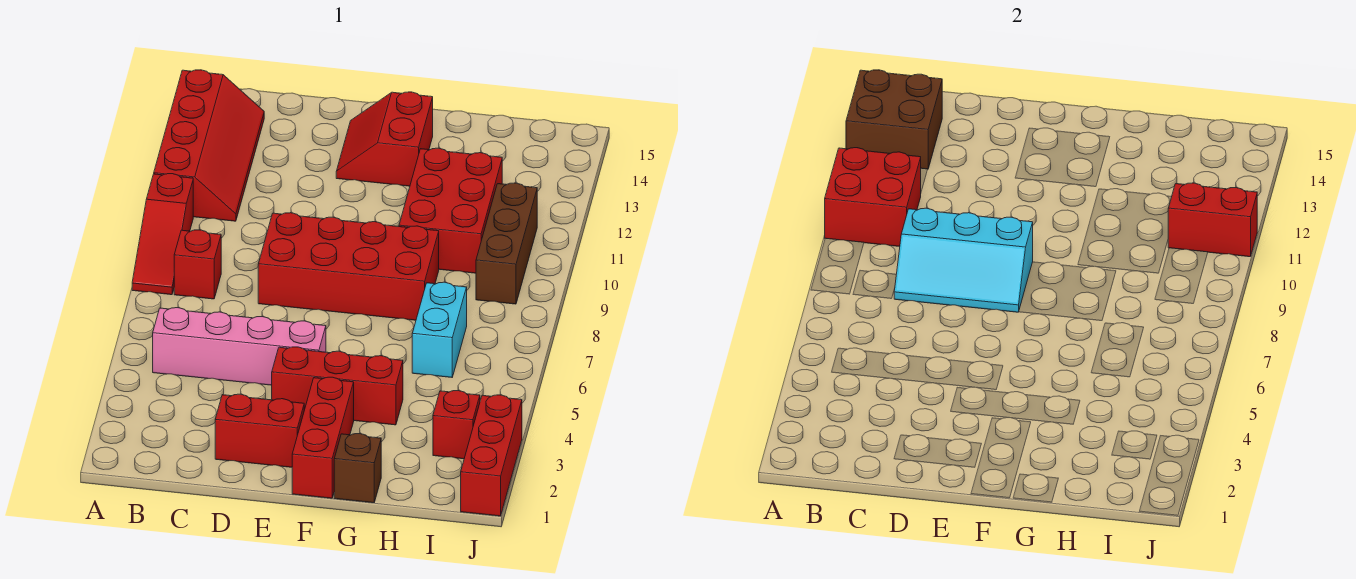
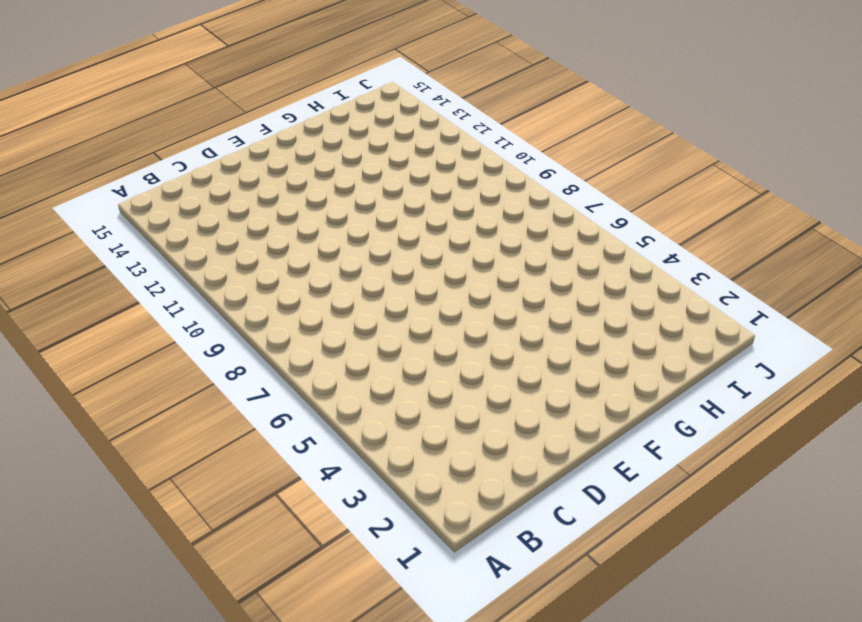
none -> red slope A8:A10 level 1 top 10
none -> red slope A11:B14 level 1 top A
none -> pink brick B5:E5 level 1

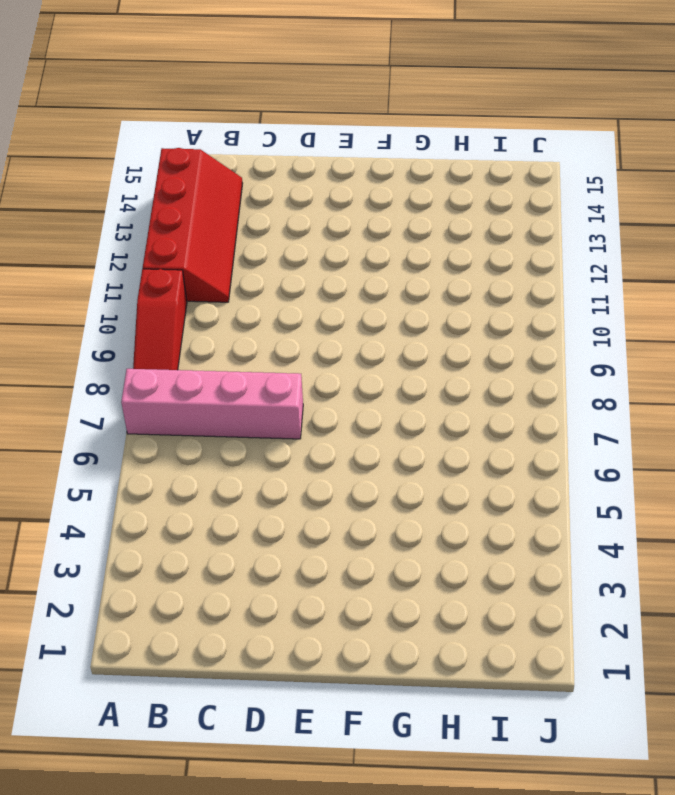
pink brick A7:D7 level 1 -> pink brick B5:E5 level 1
none -> red brick B8 level 1
none -> red brick D2:E2 level 1
none -> red brick D8:G9 level 1

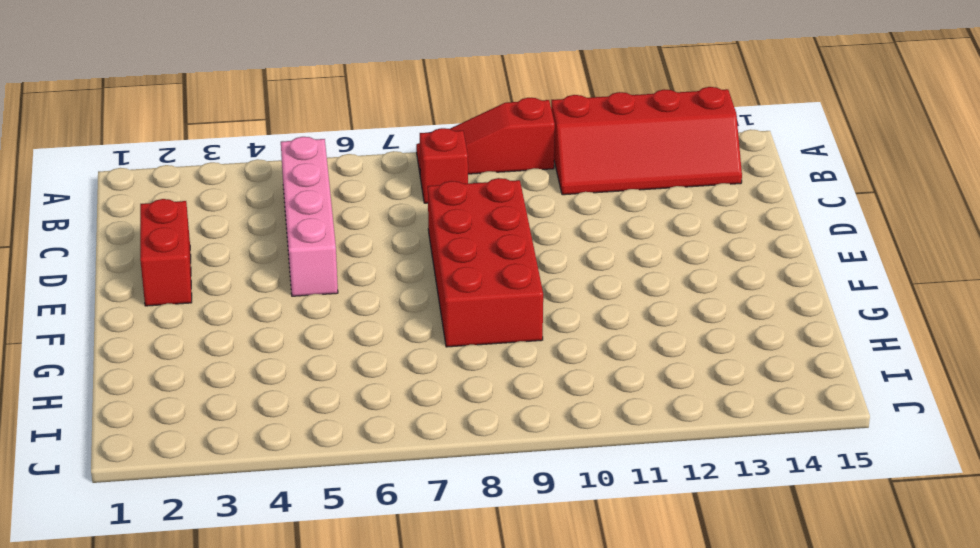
none -> red brick E4:G4 level 1
none -> red slope E13:F14 level 1 top F
none -> red brick F1:F3 level 1

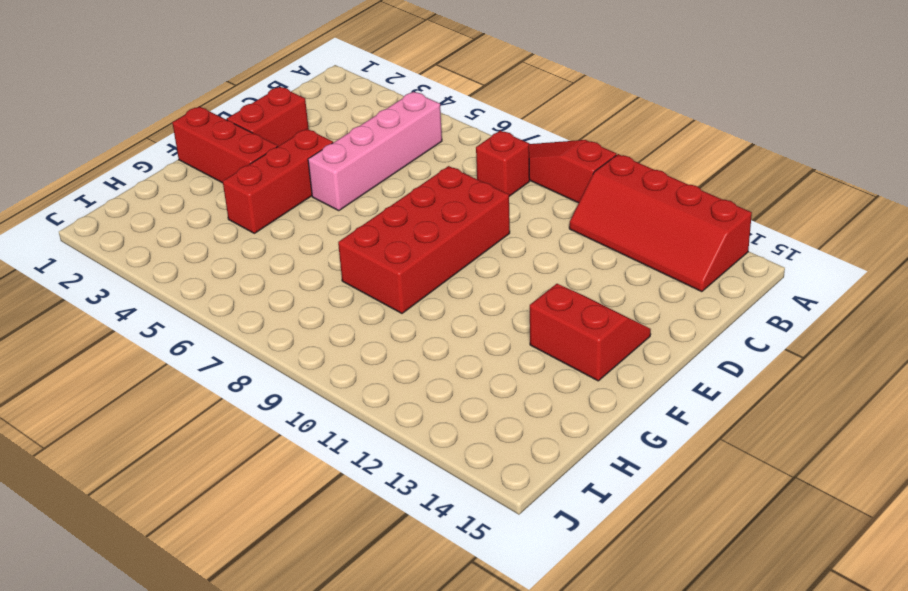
none -> brown brick G1 level 1
none -> red brick G10:H12 level 1
none -> cyan brick H6:H7 level 1

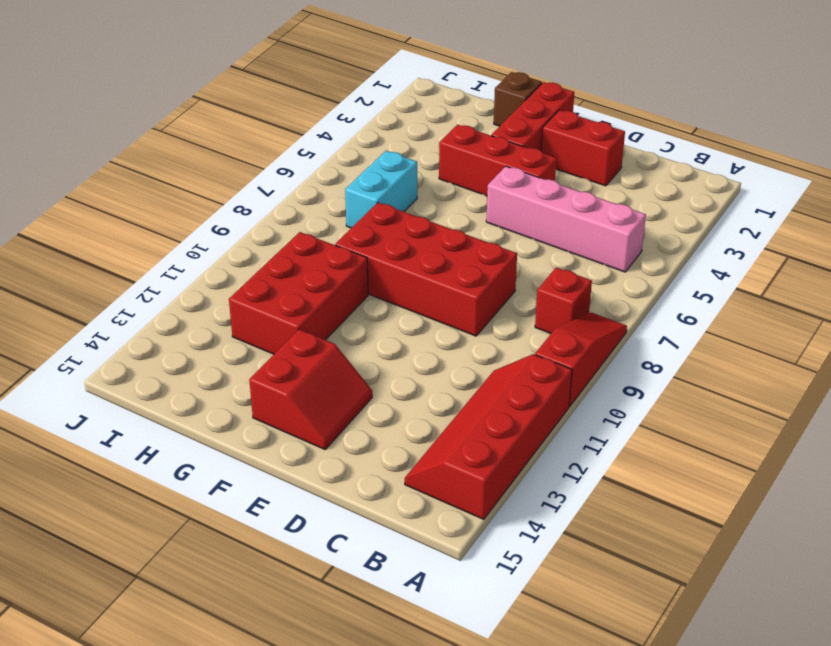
none -> red brick I3 level 1
none -> brown brick I9:I11 level 1
none -> red brick J1:J3 level 1

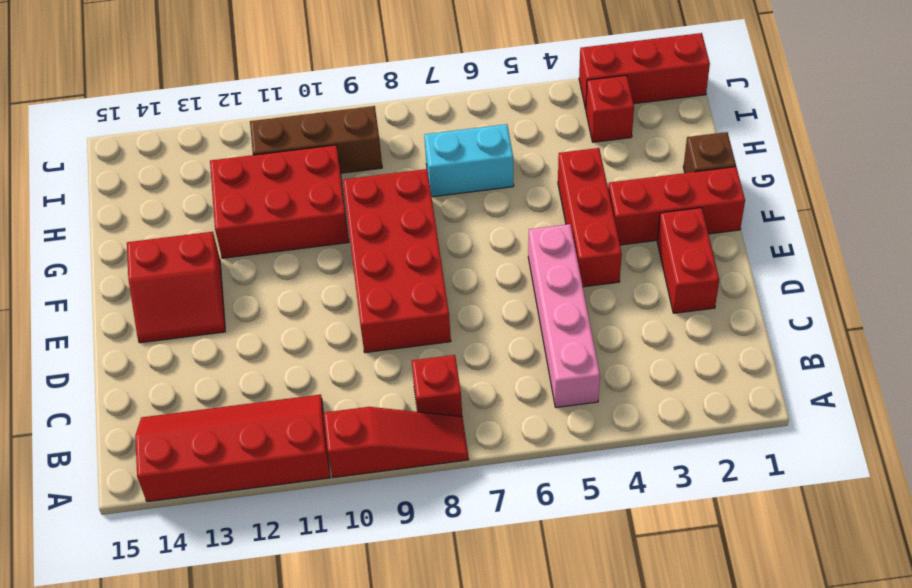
none -> red brick A10:B11 level 2
none -> brown brick A13:B14 level 2
none -> cyan slope C8:E9 level 2 top 9

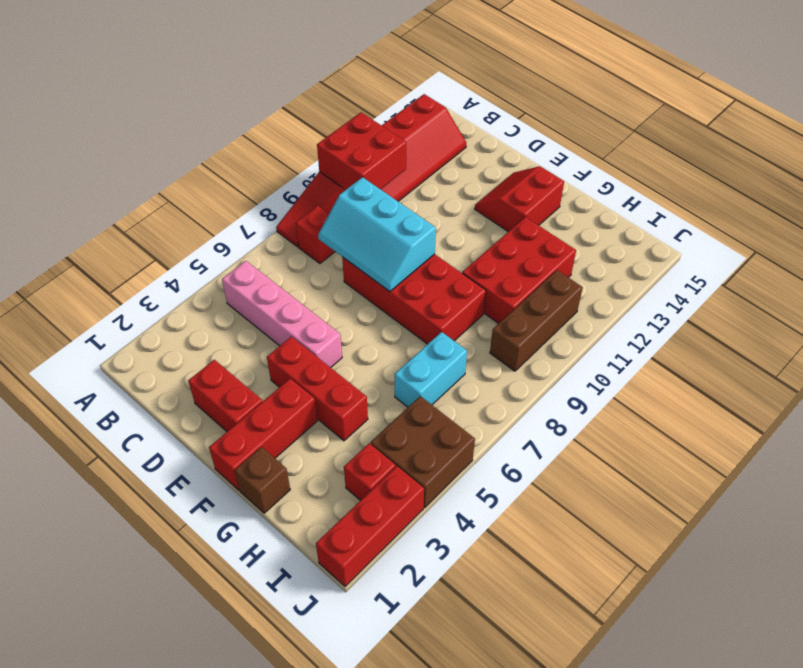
brown brick I4:J5 level 1 -> brown brick A13:B14 level 2
none -> red brick I11:J11 level 2

